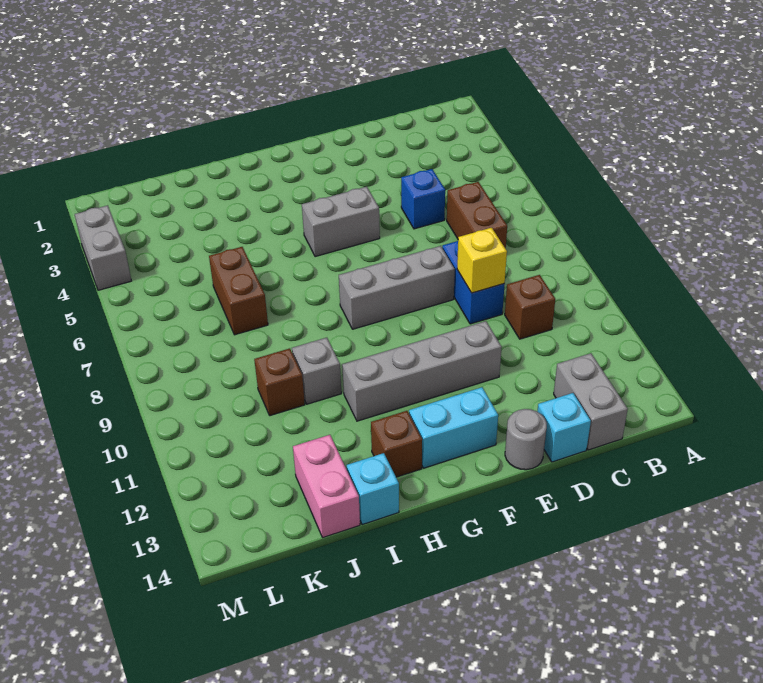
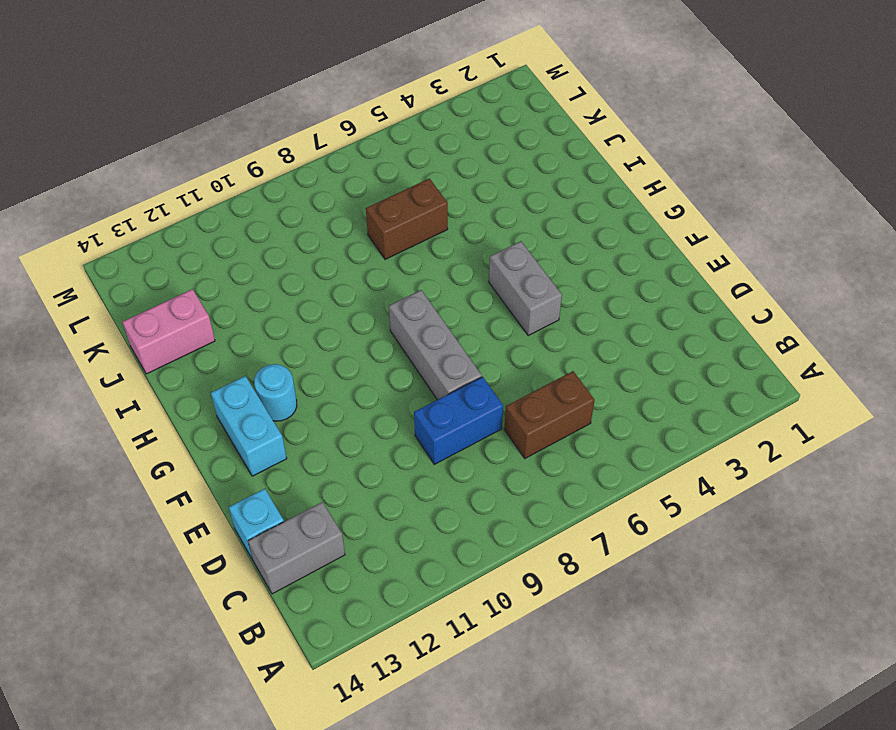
cyan round brick G12 level 1 -> none
none -> brown brick C10 level 1
none -> blue brick D5 level 1
none -> grey brick E11:H11 level 1

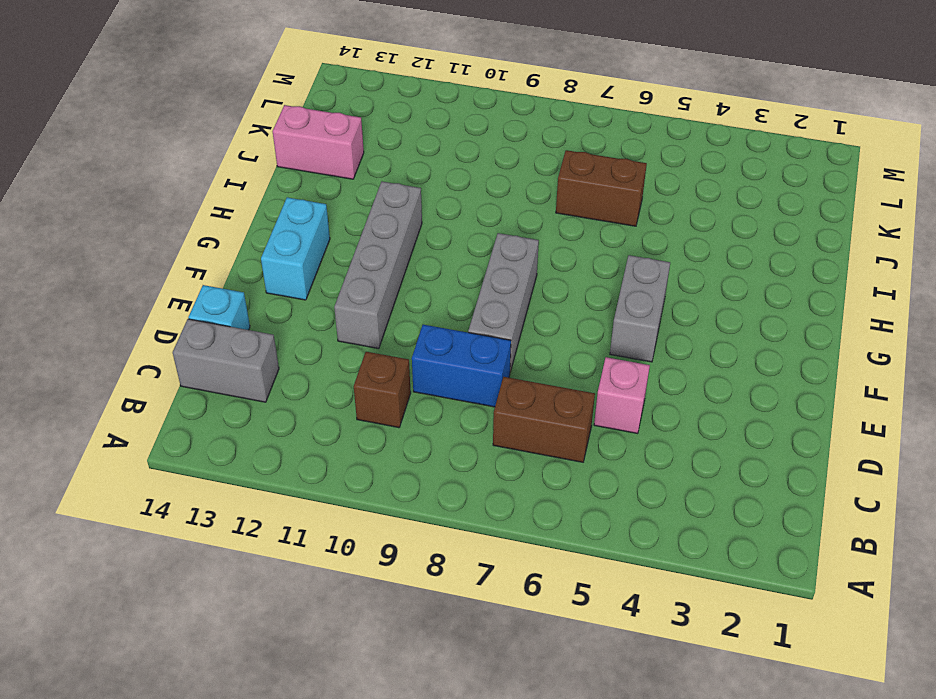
pink brick D5 level 1 -> blue brick D5 level 1
none -> grey round brick E14 level 1
none -> brown brick H13 level 1
none -> grey brick I10 level 1

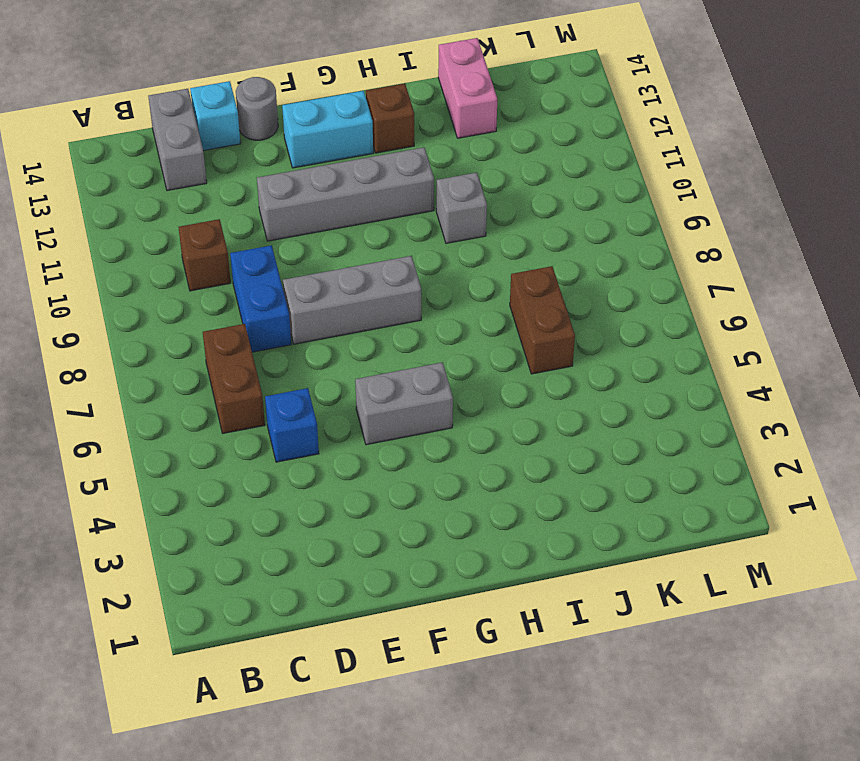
none -> cyan brick I14 level 1
none -> brown brick J10 level 1
none -> grey brick M3:M4 level 1

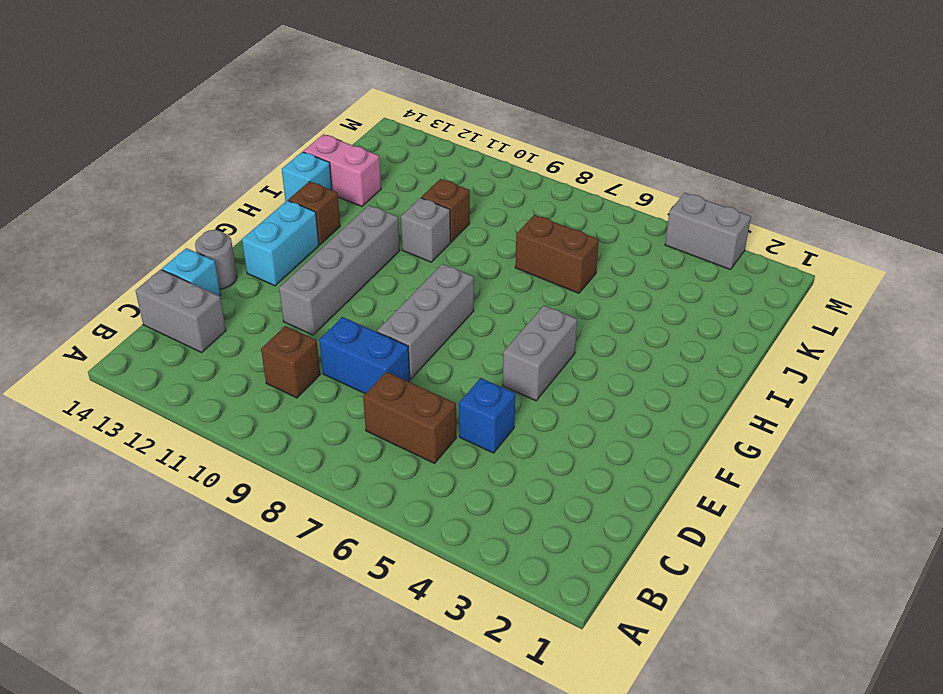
none -> yellow brick D9 level 2

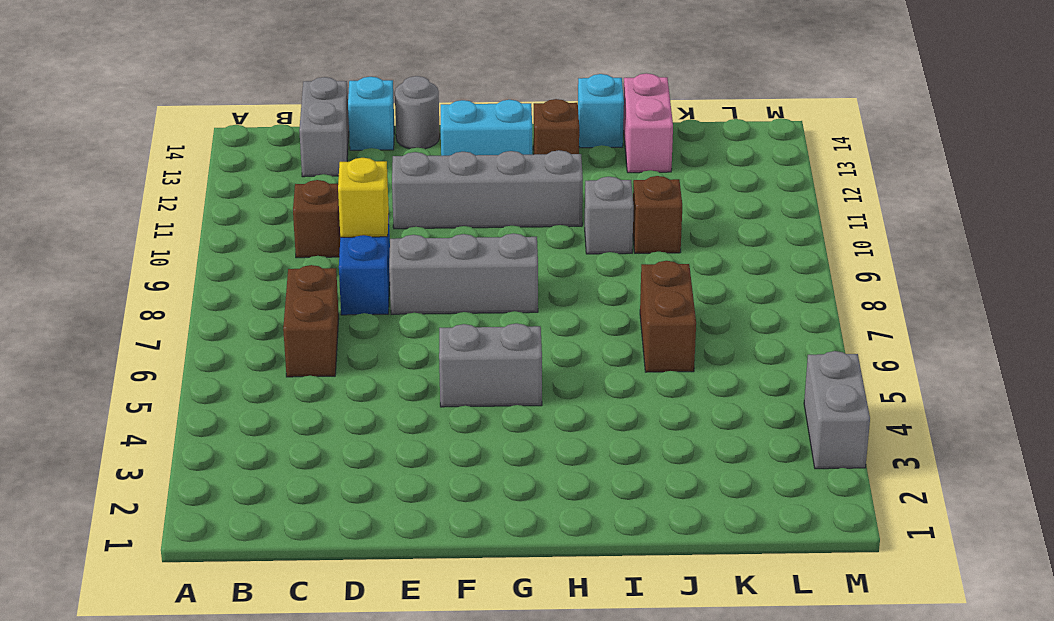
none -> blue brick D5 level 1

